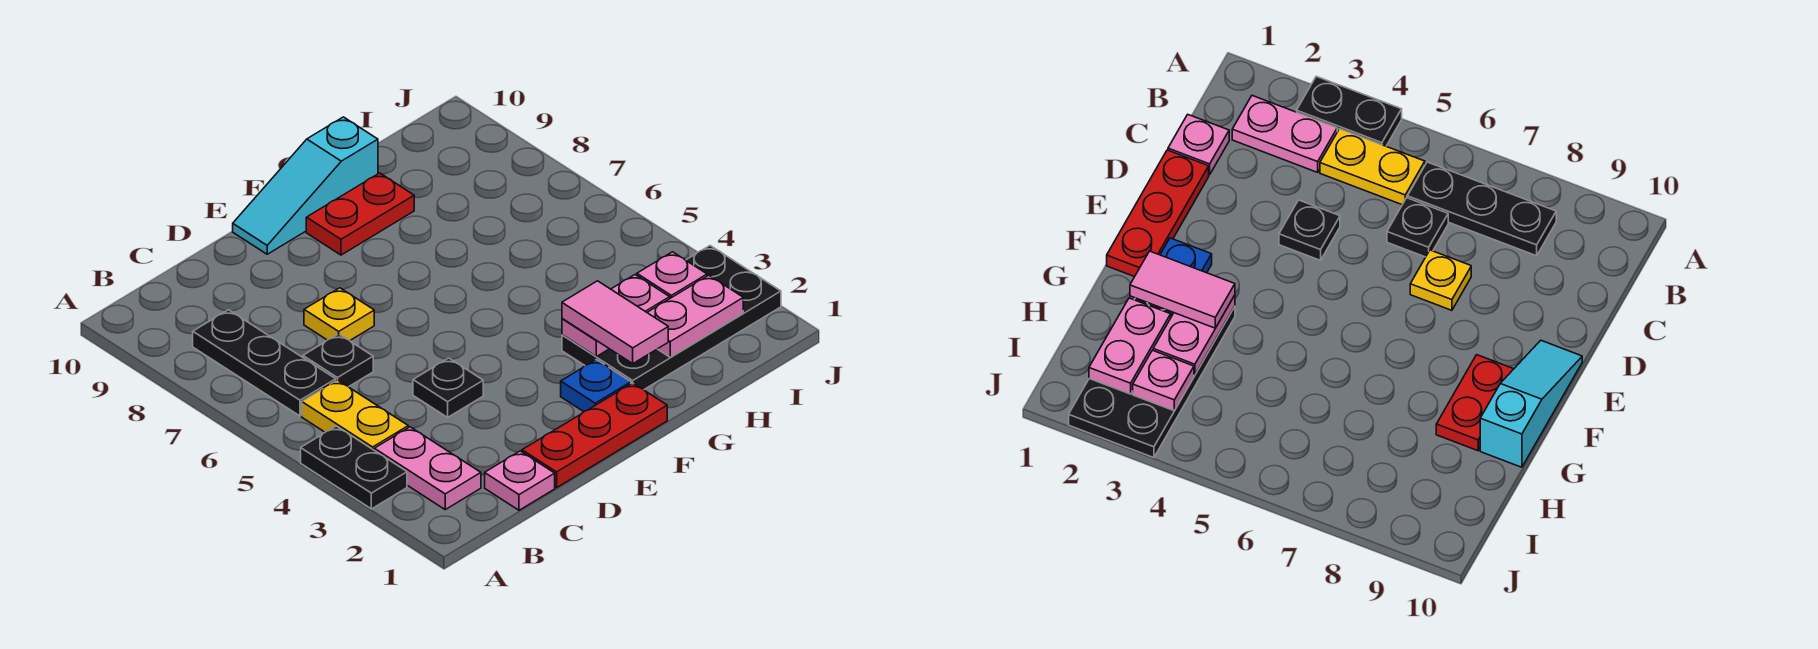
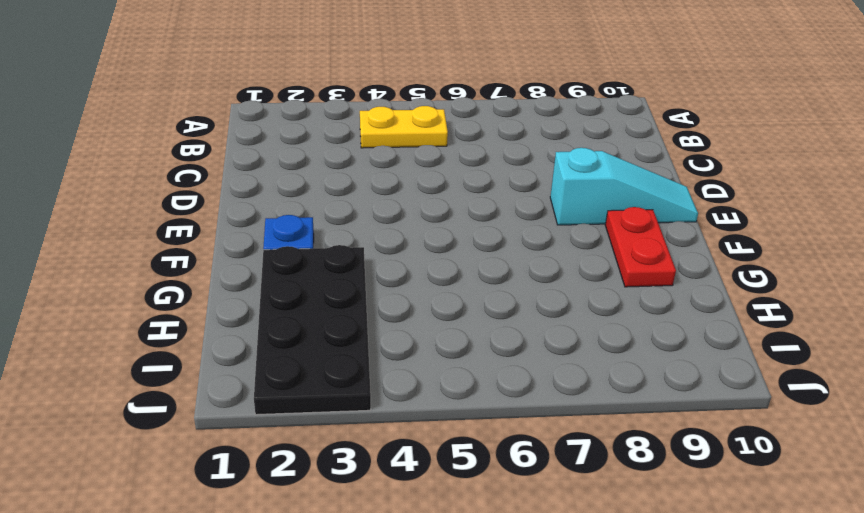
cyan slope E8:E10 level 1 top 8 -> cyan slope E10:G10 level 1 top G
none -> black plate A3:A4 level 1
none -> pink plate B2:B3 level 1
none -> black plate B6:B8 level 1

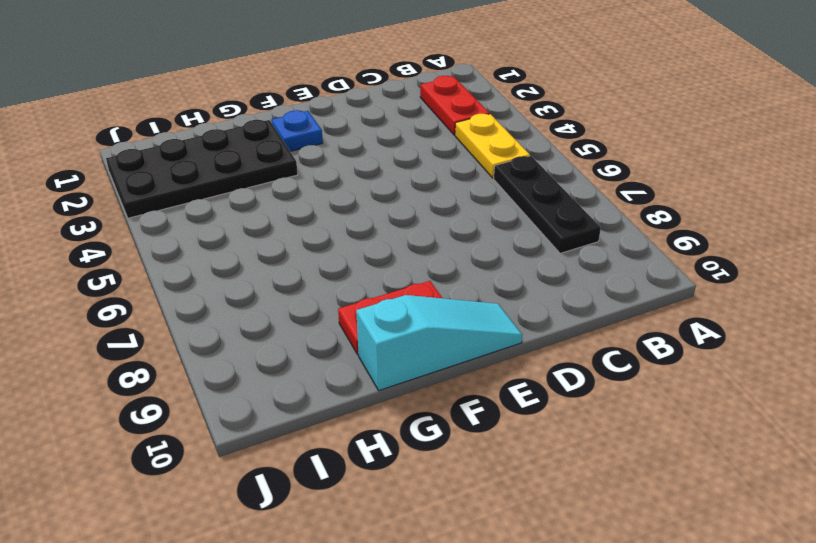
red plate B2:B3 level 1 -> pink plate B2:B3 level 1
none -> black plate A3:A4 level 1
none -> pink plate C1 level 1
none -> black plate C6 level 1

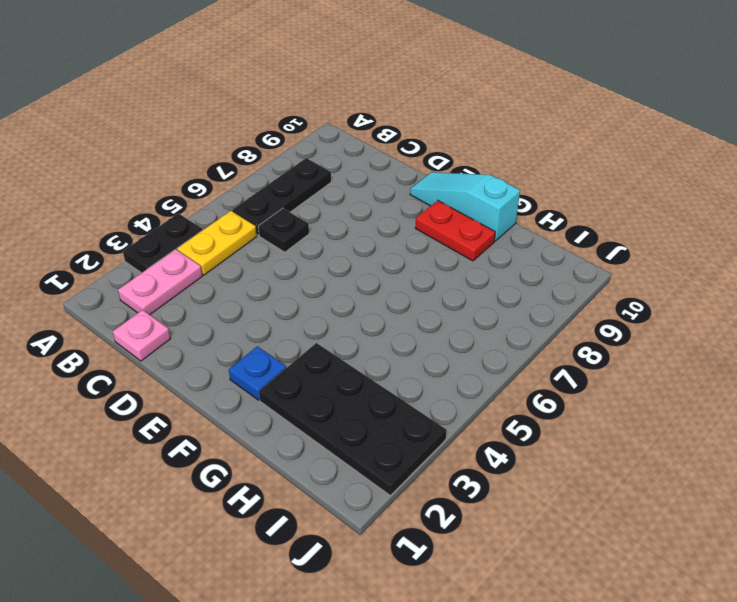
none -> red plate D1:F1 level 1
none -> black plate D4 level 1
none -> yellow plate D7 level 1

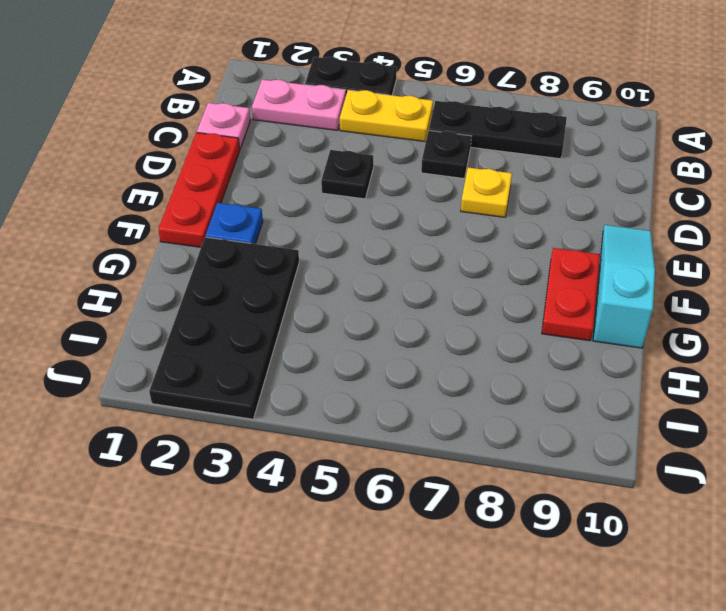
none -> pink plate G3:H3 level 2
none -> pink plate H2:I2 level 2
none -> pink plate I3 level 2

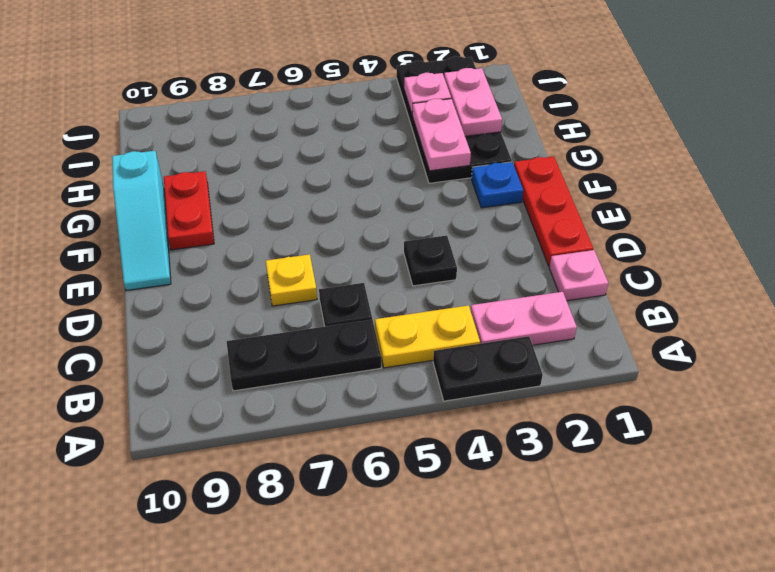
none -> pink tile G2:G3 level 3

